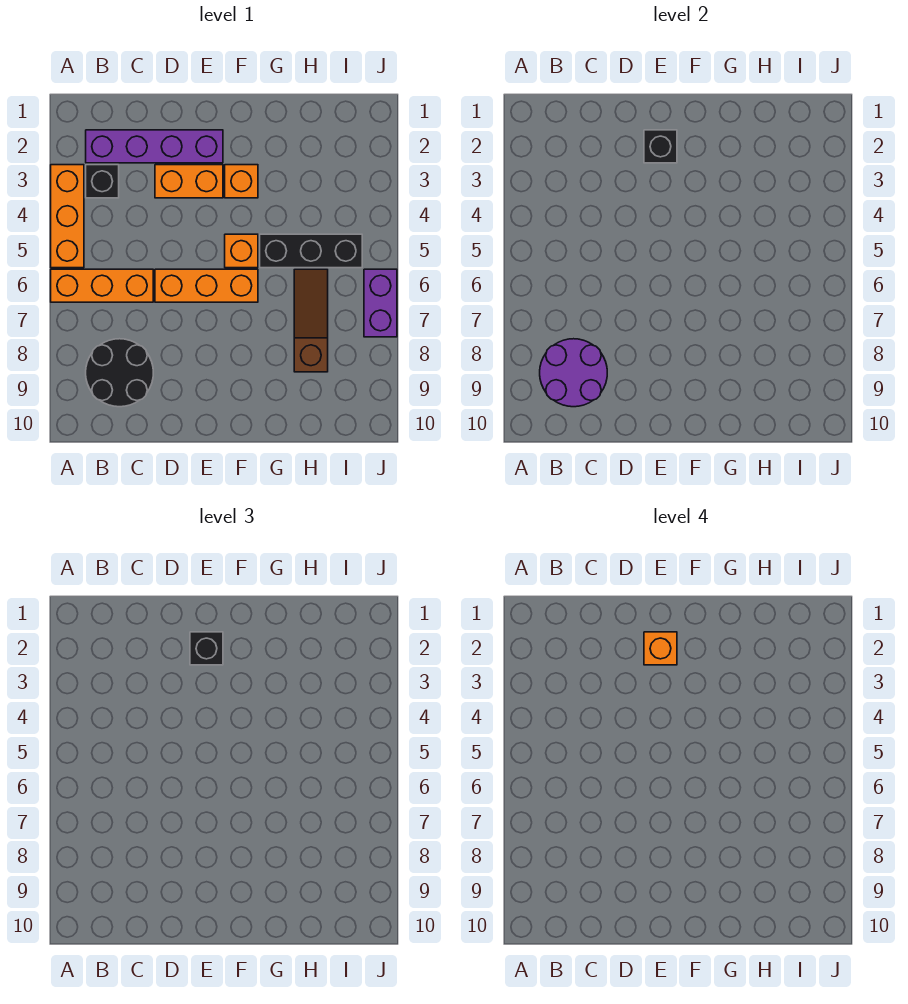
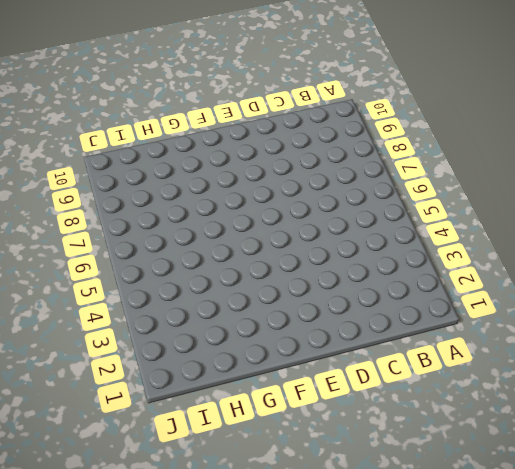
none -> orange brick A3:A5 level 1
none -> orange brick A6:C6 level 1
none -> purple brick B2:E2 level 1

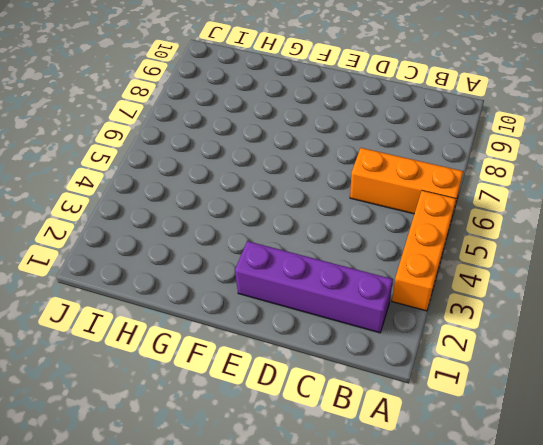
none -> black brick B3 level 1
none -> black round brick B8:C9 level 1
none -> orange brick D3:E3 level 1

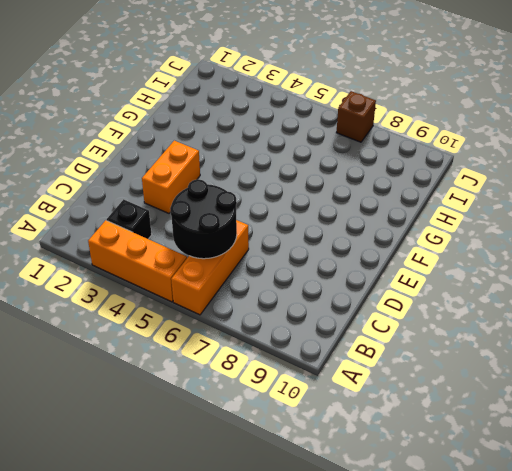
black round brick B5:C6 level 2 -> black round brick B8:C9 level 1
brown brick J7 level 1 -> purple brick J6:J7 level 1
none -> purple brick B2:E2 level 1
none -> orange brick D6:F6 level 1
none -> orange brick F3 level 1

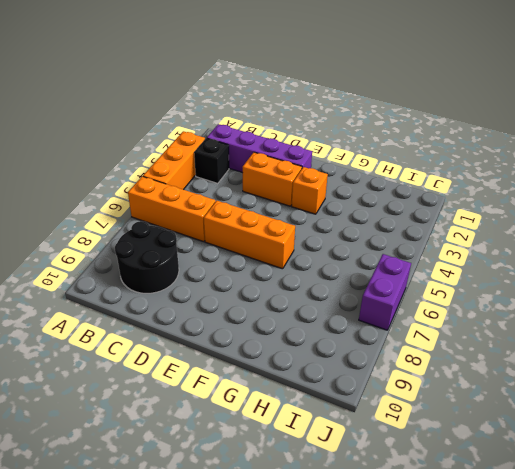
none -> orange brick F5 level 1
none -> black brick G5:I5 level 1
none -> brown slope H6:H8 level 1 top 8

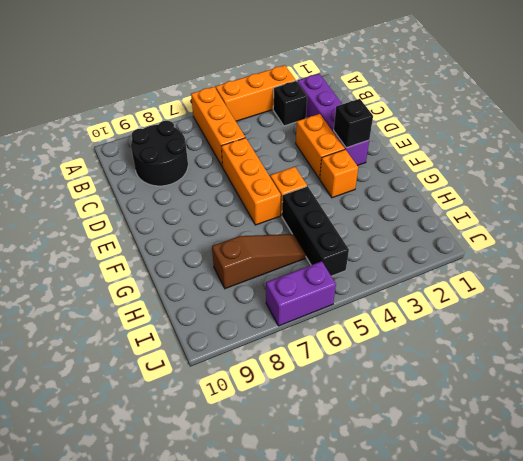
none -> purple round brick B8:C9 level 2
none -> black brick E2 level 3
none -> orange brick E2 level 4

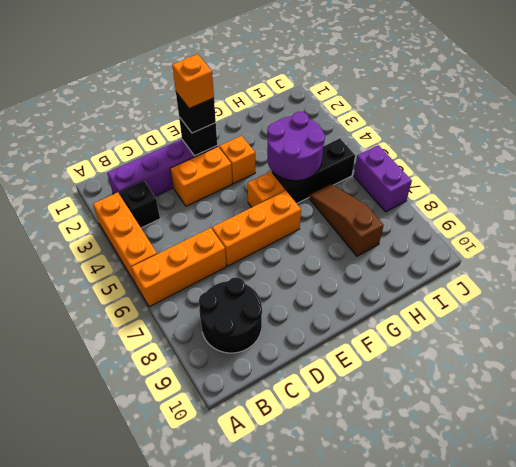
purple round brick G4:H5 level 2 -> purple round brick B8:C9 level 2

